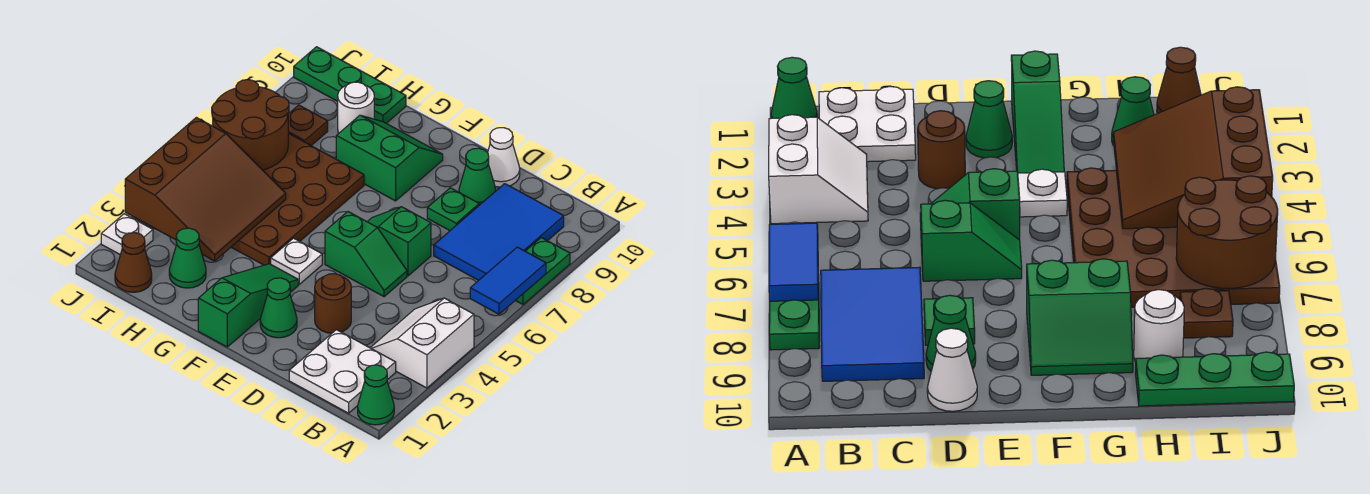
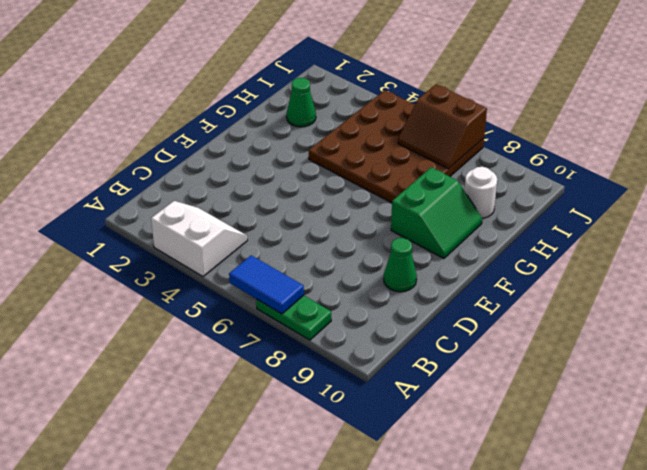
brown slope I6:J7 level 2 top J -> brown round brick I6:J7 level 2
none -> green cone A1 level 1
none -> white plate B1:C2 level 1
none -> blue tile B7:C9 level 1

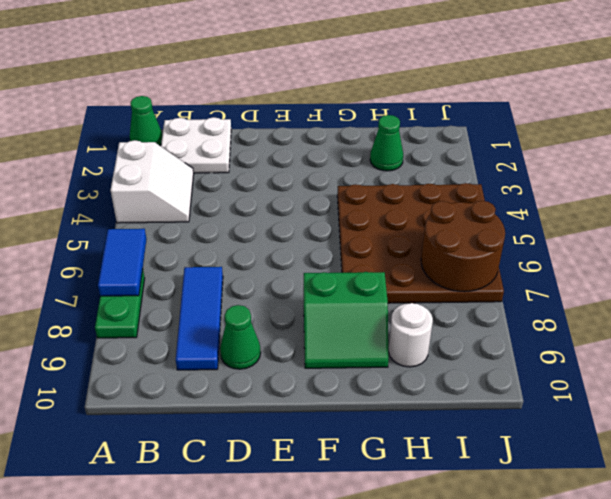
blue tile C7:C9 level 1 -> blue tile B7:C9 level 1
none -> brown round brick D3 level 1
none -> green slope D5:E5 level 1 top E
none -> green slope D6:E6 level 1 top D

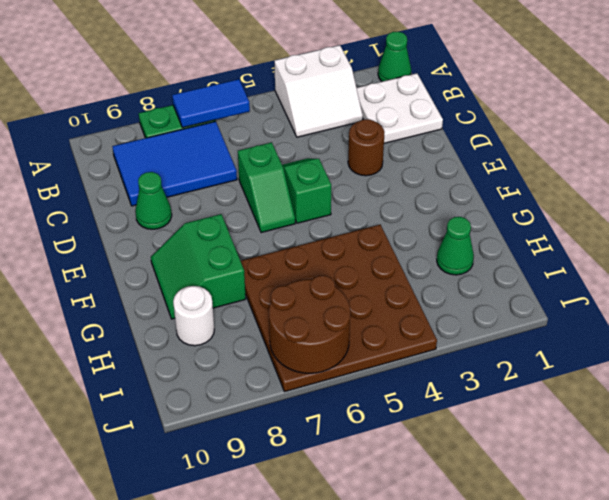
none -> green plate D8 level 1
none -> white cone D10 level 1
none -> green cone E2 level 1

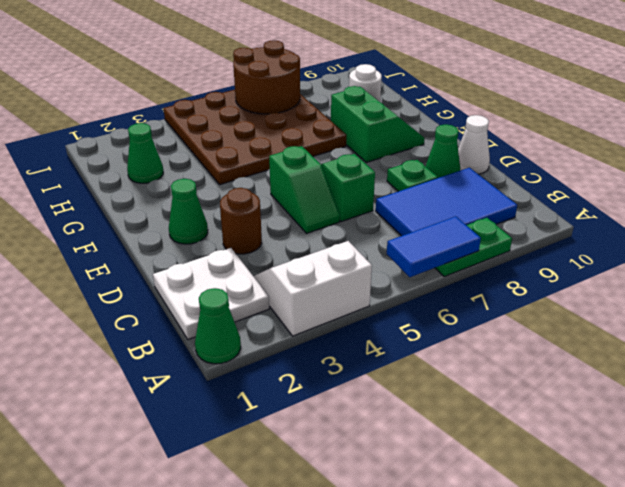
none -> green slope F1:F3 level 1 top 1
none -> white plate F4 level 1
none -> green plate H10:J10 level 1

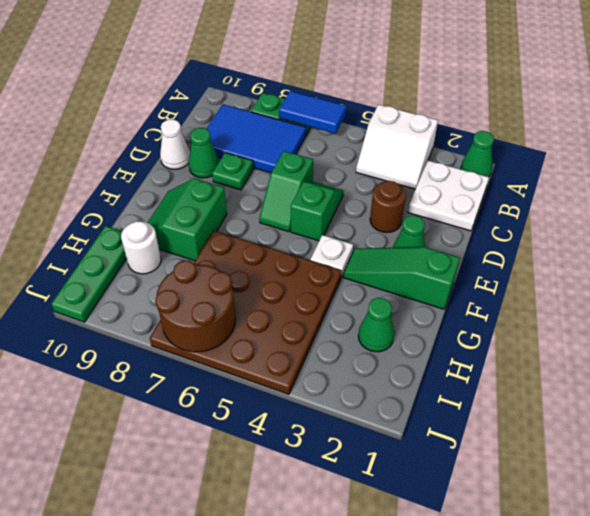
none -> brown cone I1 level 1
none -> brown plate I8 level 1
none -> white plate J2 level 1

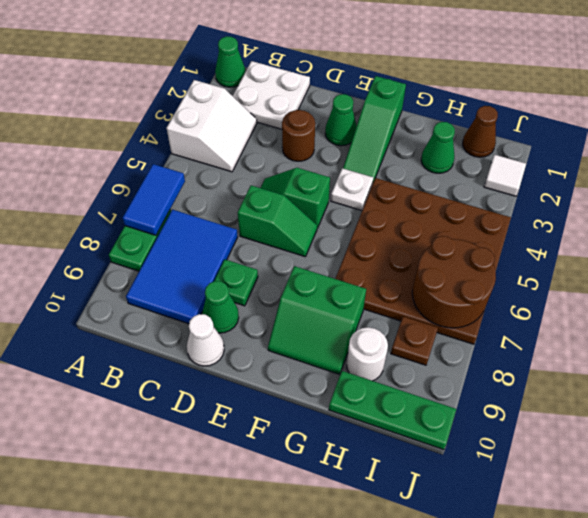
white tile J2 level 1 -> white plate J2 level 1
none -> brown slope H3:J5 level 2 top J

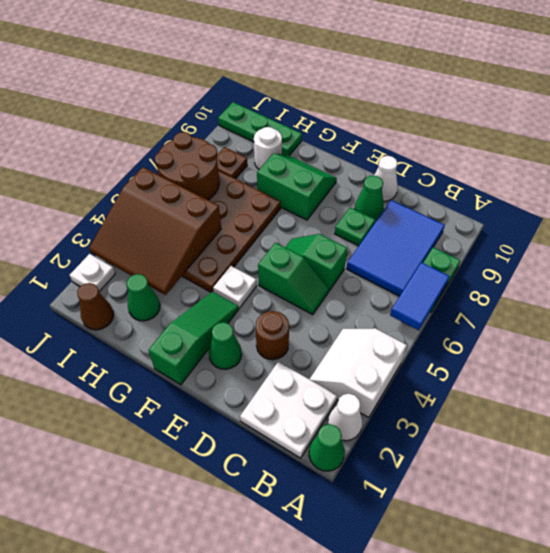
white cone A2 level 1 -> none
brown slope H3:J5 level 2 top 5 -> brown slope H3:J5 level 2 top J

